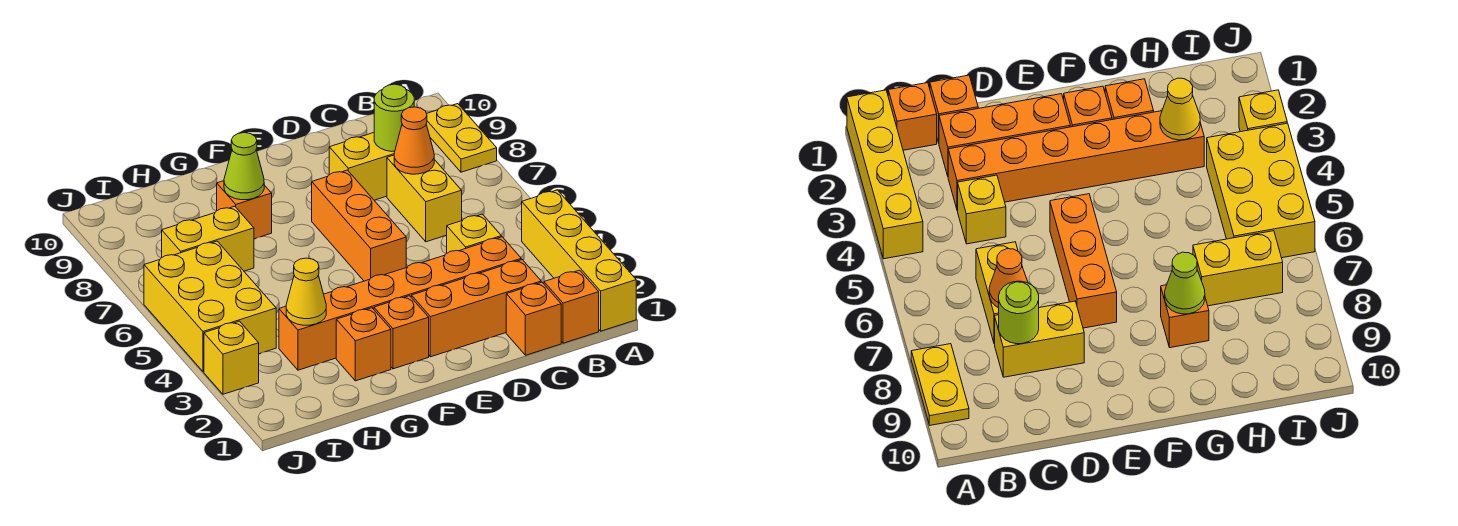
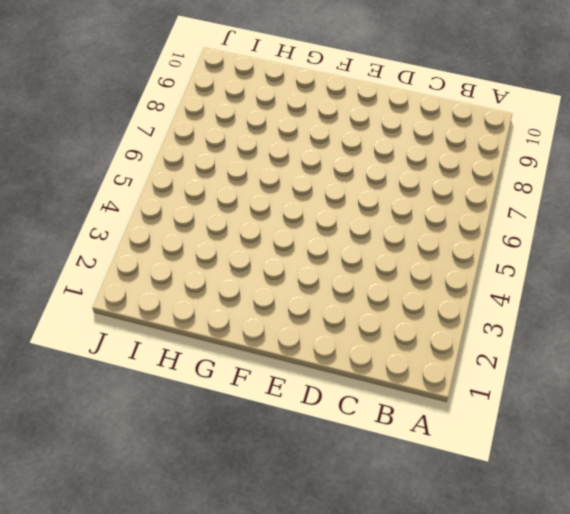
none -> yellow brick A1:A4 level 1
none -> yellow plate A8:A9 level 1
none -> orange brick B1 level 1

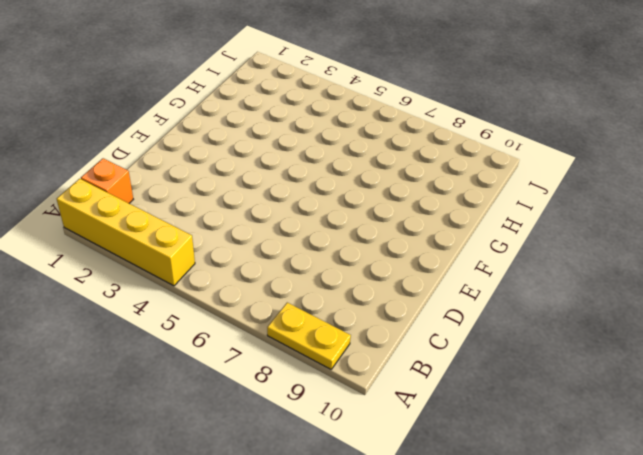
none -> orange brick C1 level 1
none -> orange brick C2:E2 level 1
none -> orange brick C3:H3 level 1

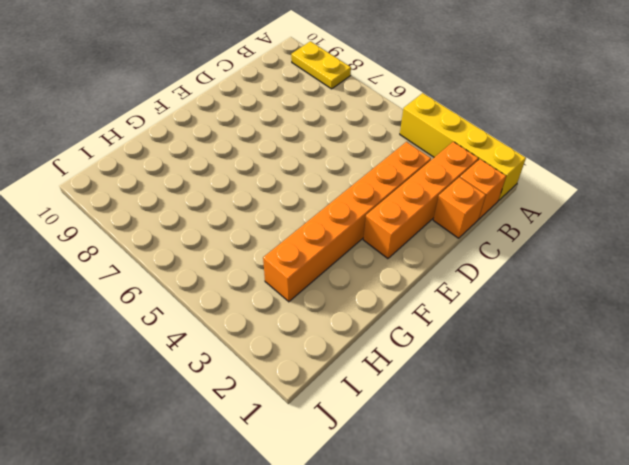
orange brick B2:E2 level 1 -> orange brick C2:E2 level 1
none -> yellow brick C4 level 1
none -> yellow brick C6:C7 level 1
none -> yellow brick C8:D8 level 1

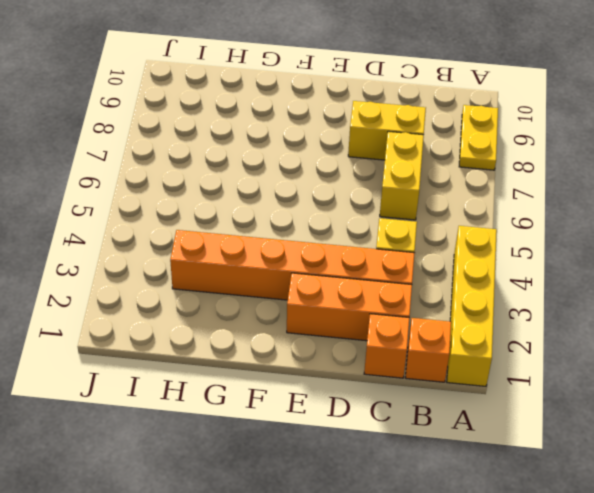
none -> orange brick E5:E7 level 1
none -> orange brick F2 level 1
none -> orange brick G2 level 1

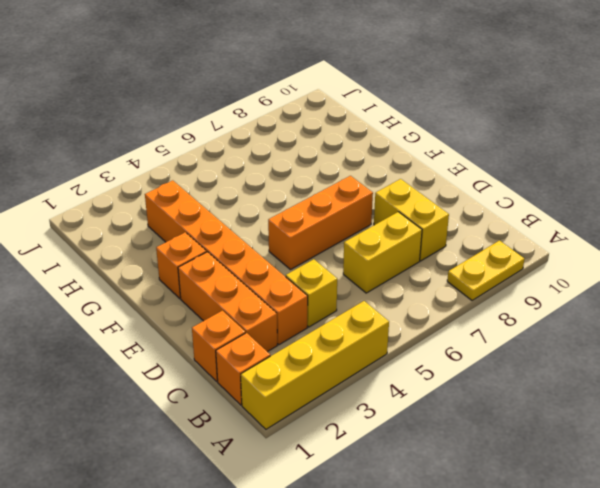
none -> orange brick G2 level 1
none -> orange brick G8 level 1
none -> yellow brick H7:I7 level 1

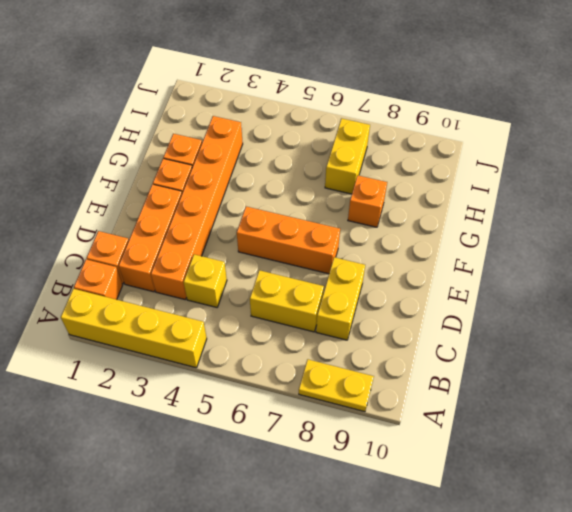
none -> yellow brick I4:J6 level 1
none -> yellow brick J3 level 1
none -> orange cone C7 level 2

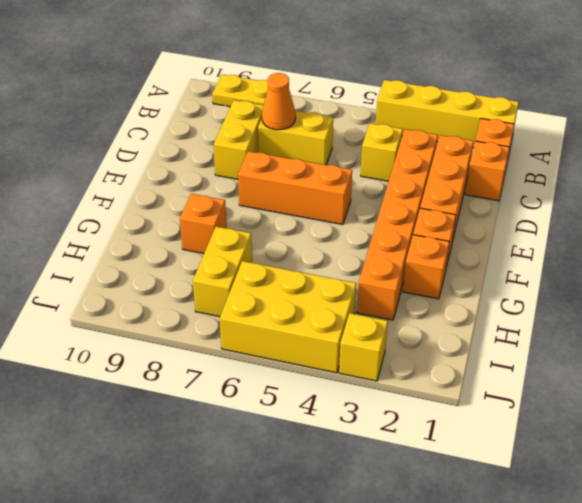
none -> lime round brick C8 level 2
none -> lime cone G8 level 2
none -> yellow cone H3 level 2

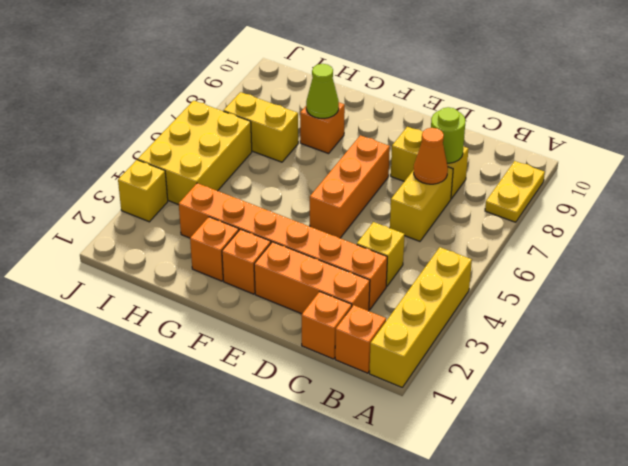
none -> yellow cone H3 level 2

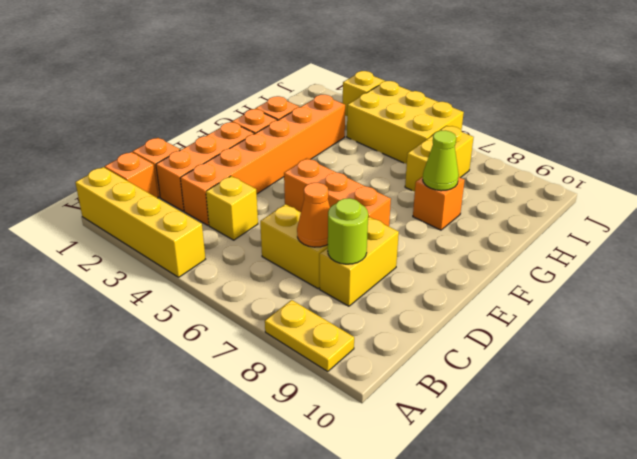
none -> yellow cone H3 level 2

